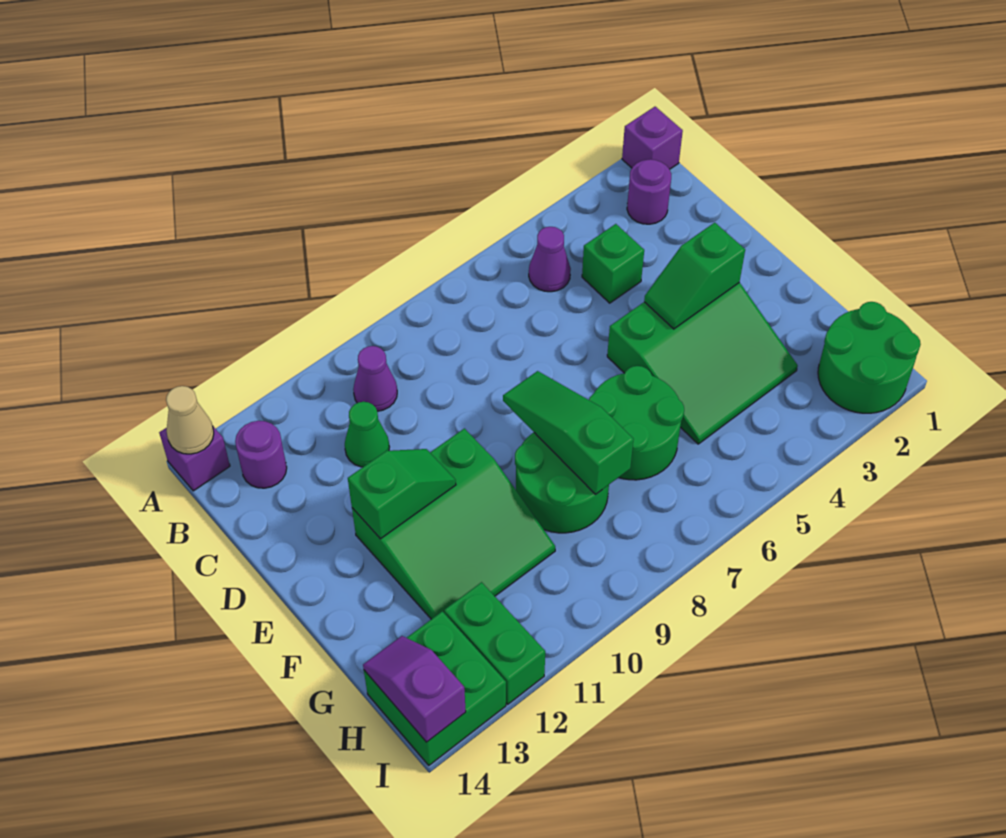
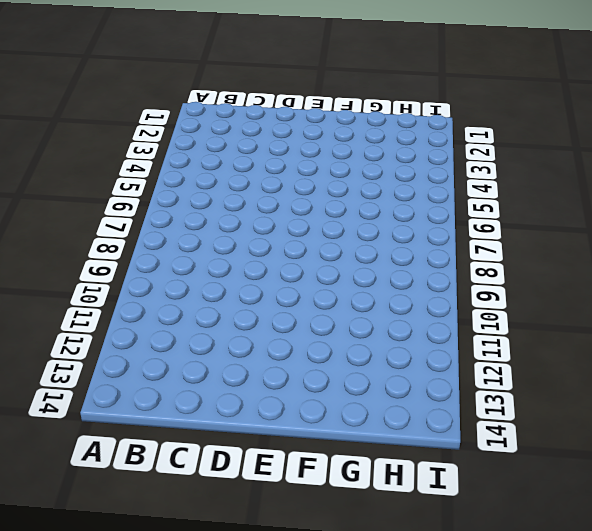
none -> purple brick A1 level 1
none -> purple brick A14 level 1
none -> purple round brick B2 level 1

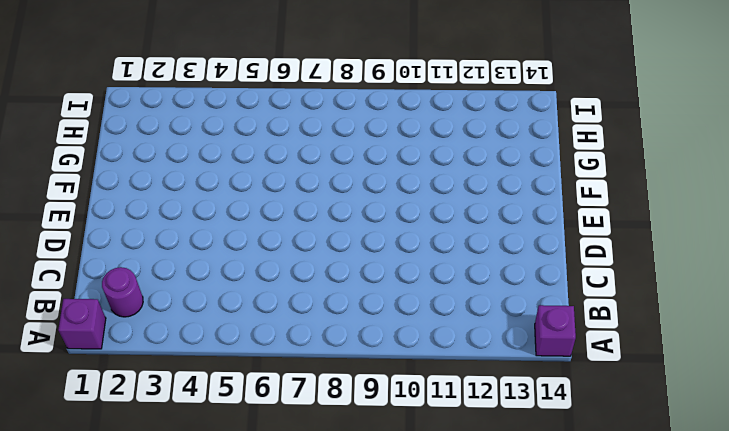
none -> purple cone B5 level 1
none -> purple cone B10 level 1
none -> purple round brick B13 level 1

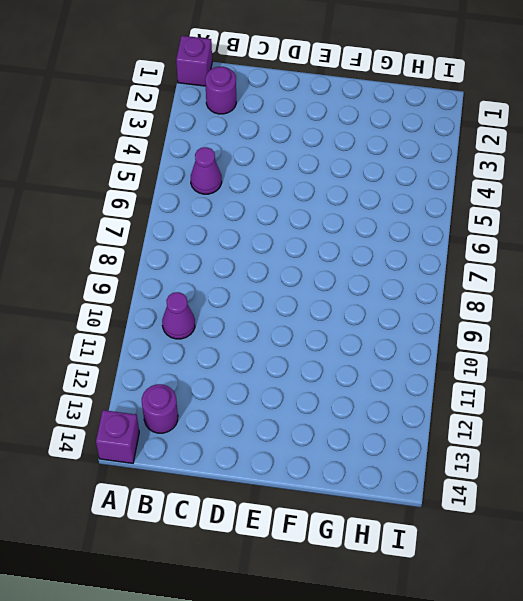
none -> green brick C4 level 1
none -> green cone C11 level 1
none -> green slope E3:G5 level 1 top E

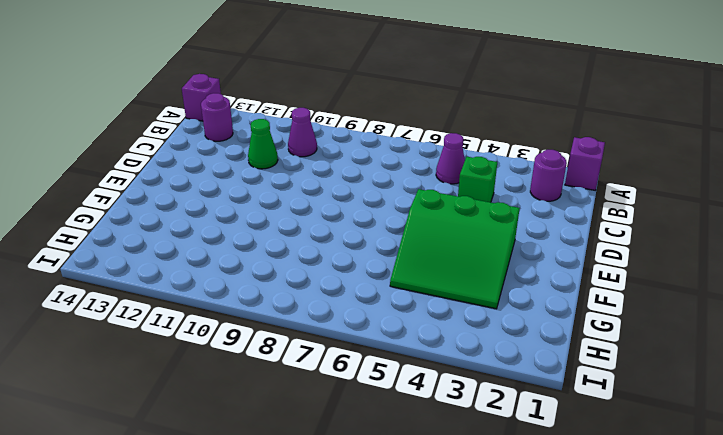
none -> green slope E10:G12 level 1 top E
none -> green round brick F6:G7 level 1
none -> green round brick F8:G9 level 1

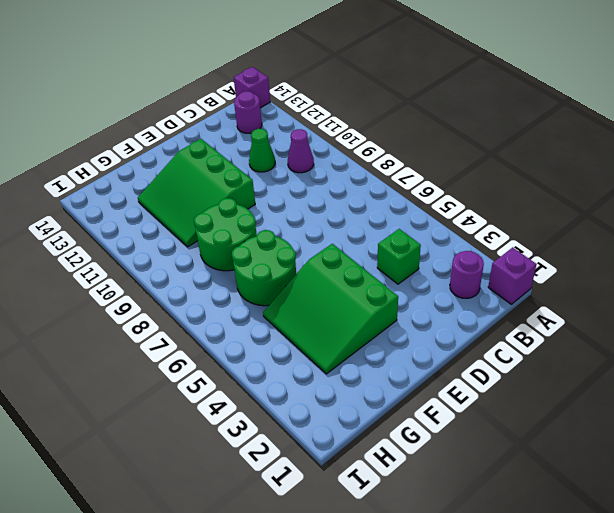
none -> purple cone B5 level 1
none -> green round brick H1:I2 level 1
none -> green brick H12:I12 level 1

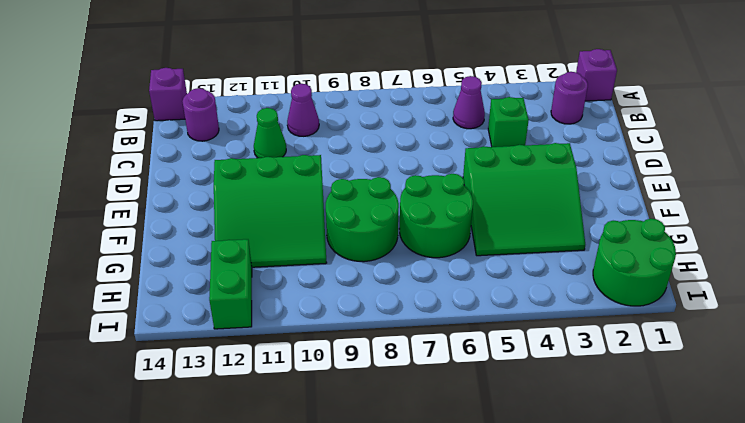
none -> green brick H13:I14 level 1
none -> tan cone A14 level 2
none -> green slope E3:E4 level 2 top 3

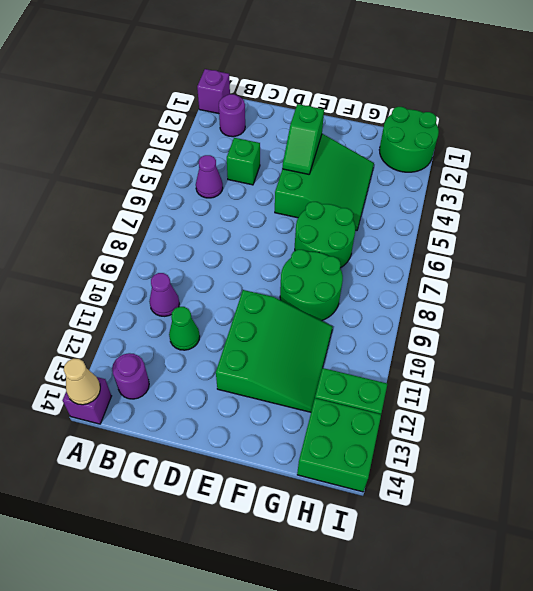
none -> green slope E8:G8 level 2 top G
none -> green slope E11:E12 level 2 top 12
none -> purple slope H14:I14 level 2 top I

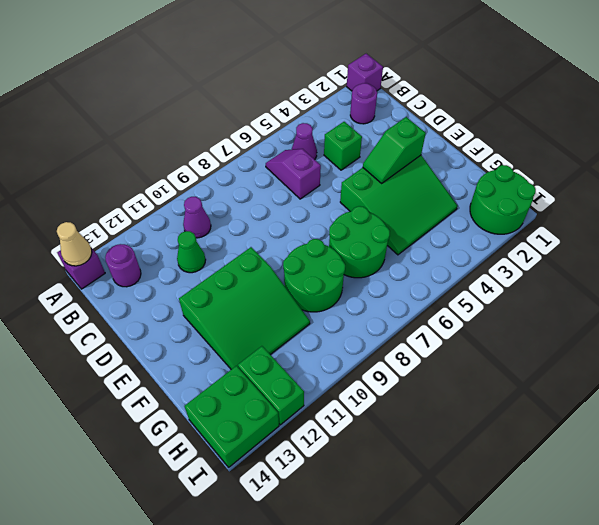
purple slope B6:C6 level 1 top C -> purple slope H14:I14 level 2 top I
none -> green slope E8:G8 level 2 top G
none -> green slope E11:E12 level 2 top 12

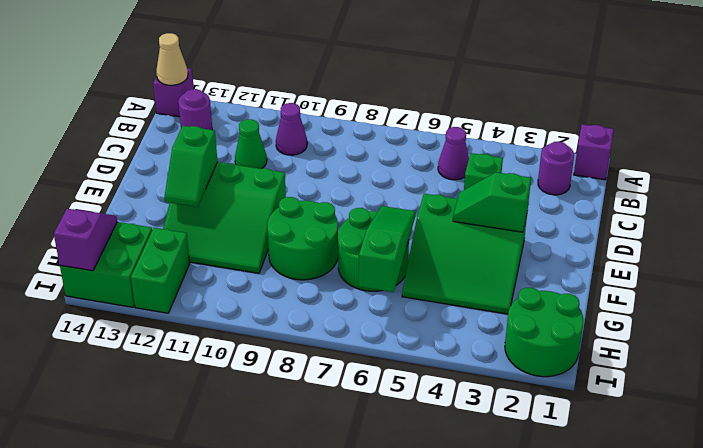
green slope E12:F12 level 2 top E -> green slope E11:E12 level 2 top 12
green slope F6:H6 level 2 top H -> green slope E8:G8 level 2 top G

